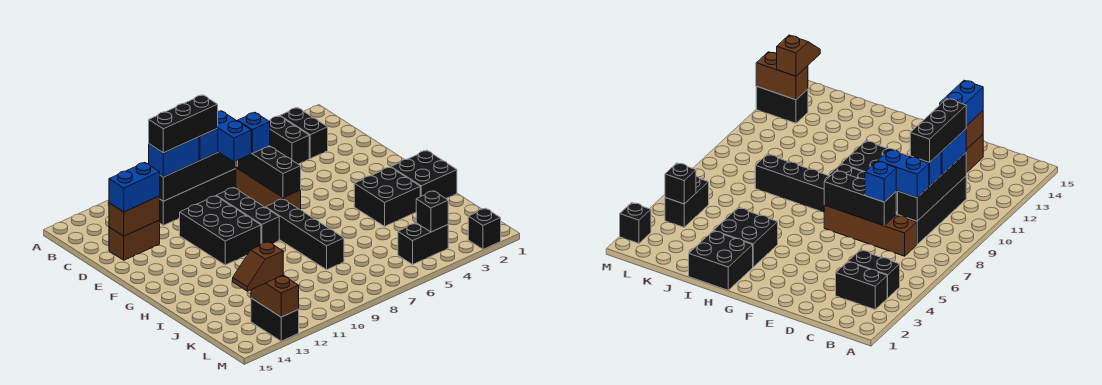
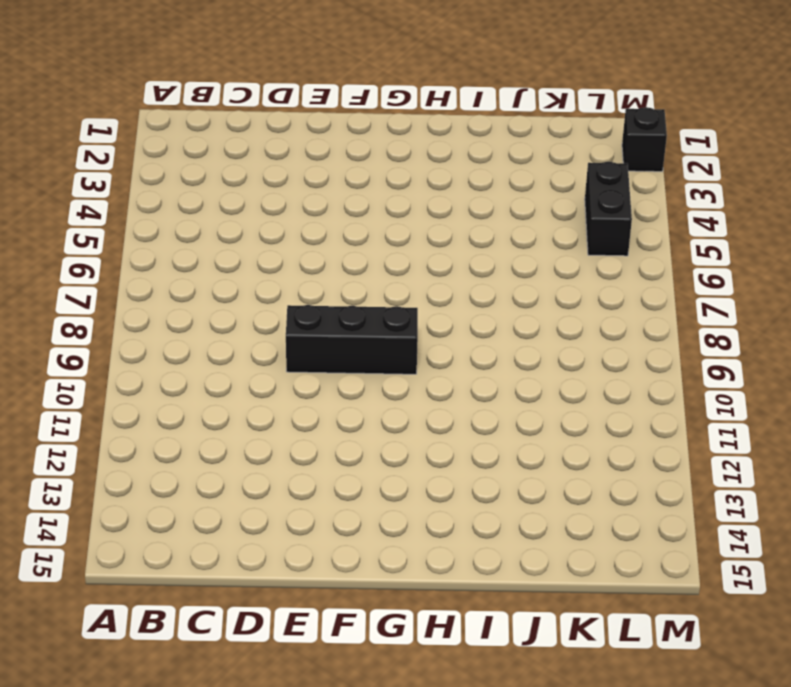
none -> black brick B3:C3 level 1
none -> black brick B4:C4 level 1
none -> brown brick C7:F7 level 1

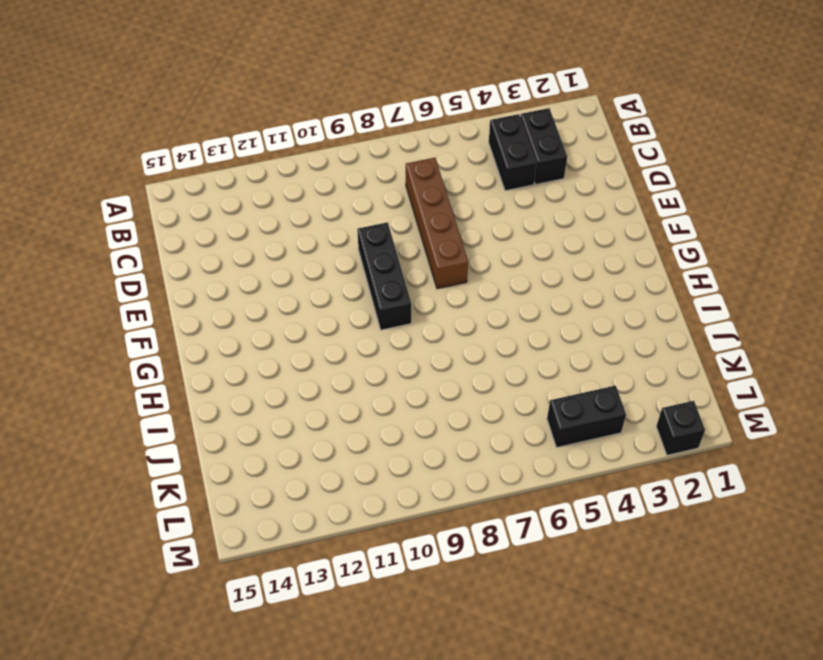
none -> black brick C8:C11 level 1
none -> brown brick D13:D14 level 1
none -> black brick E10:G11 level 1

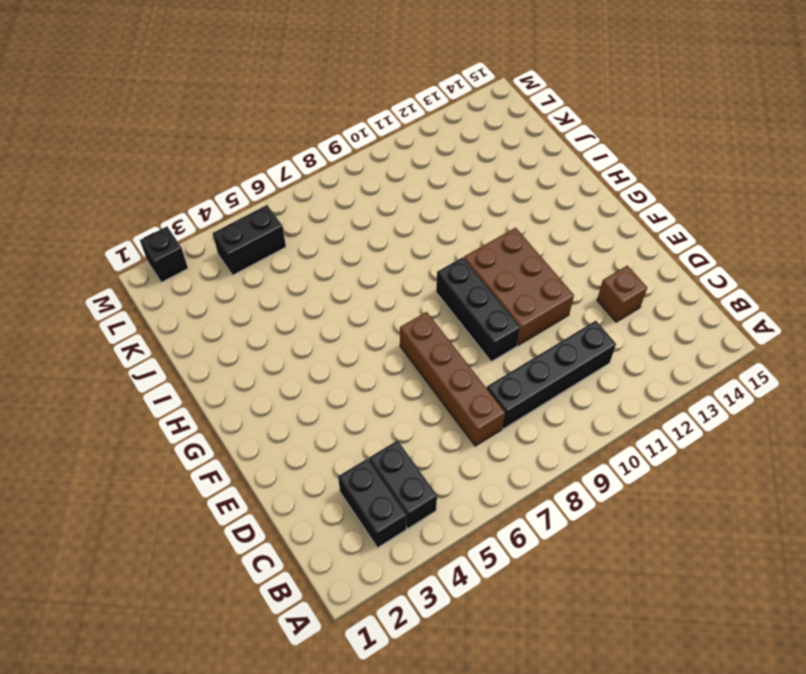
brown brick D13 level 1 -> brown brick D13:D14 level 1
brown brick E10:G11 level 1 -> black brick E10:G11 level 1
none -> black brick G8:J8 level 1
none -> black brick H1:I2 level 1
none -> black brick H3:I4 level 1

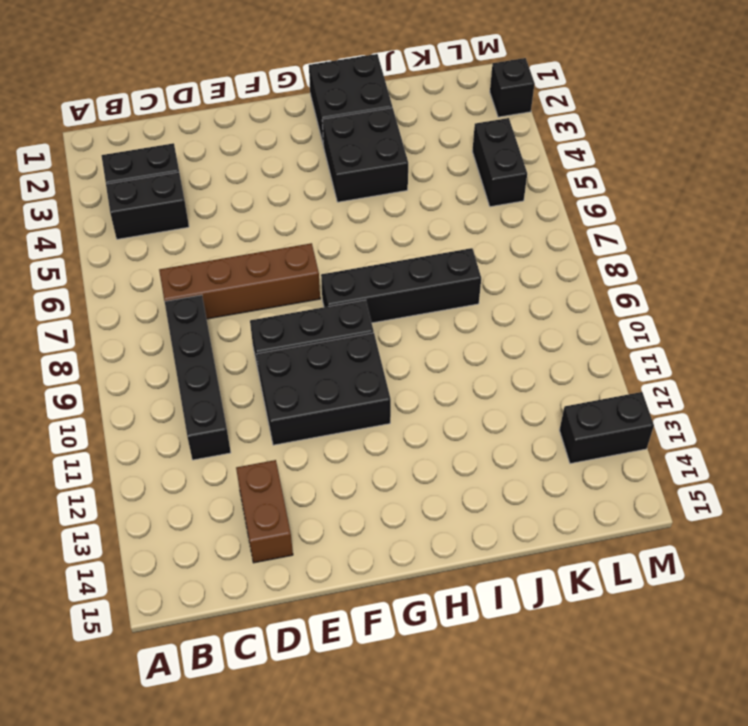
none -> black brick C8:C11 level 2
none -> black brick D7:F7 level 2
none -> brown brick D13:D14 level 2

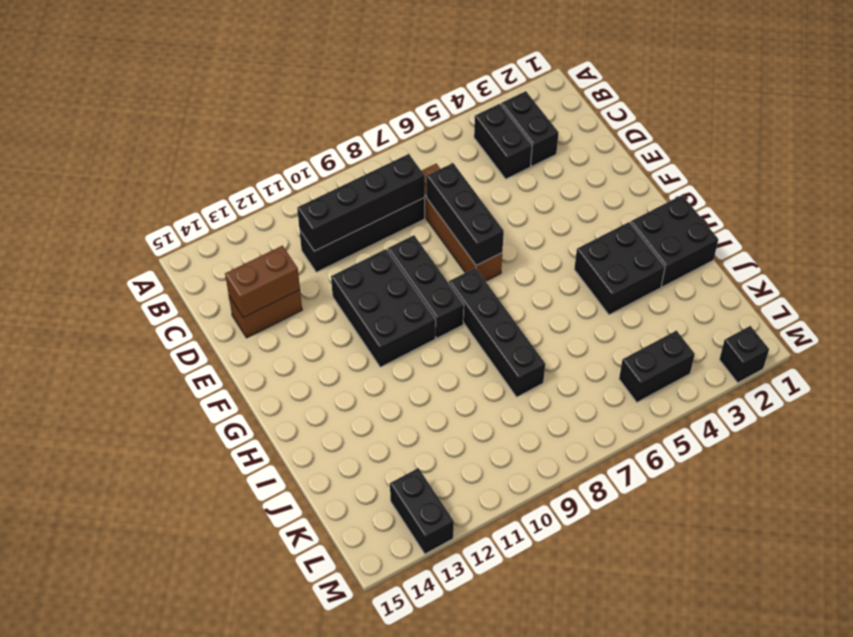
none -> black brick L4 level 2
none -> brown brick L13:M13 level 2
none -> blue brick C8:D8 level 3

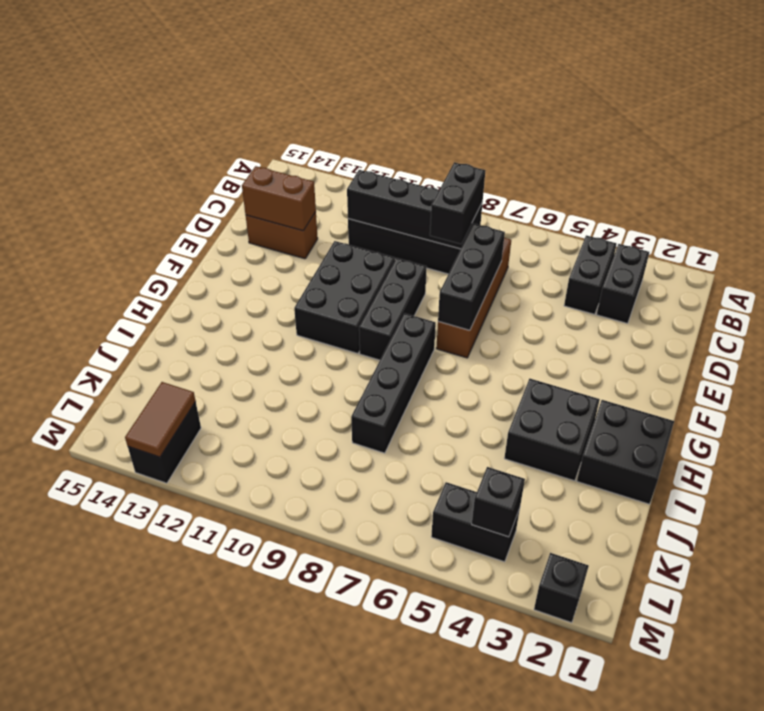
black brick C8:D8 level 3 -> blue brick C8:D8 level 3
brown tile L13:M13 level 2 -> brown brick L13:M13 level 2
none -> blue brick C9 level 3
none -> blue brick C10:C11 level 3
none -> blue brick D7 level 3

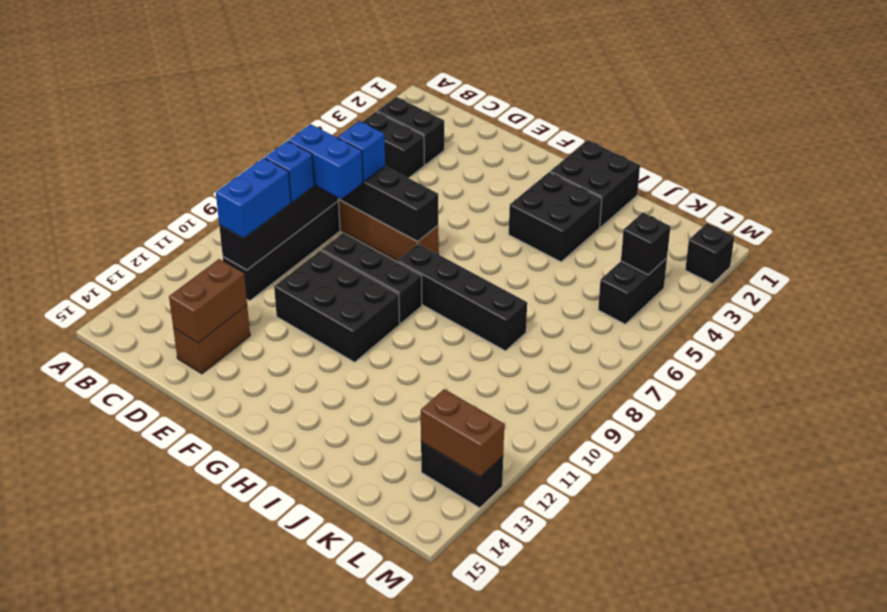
none -> blue brick D13:D14 level 3
none -> brown slope L13:L14 level 3 top 13
none -> black brick C9:C11 level 4

